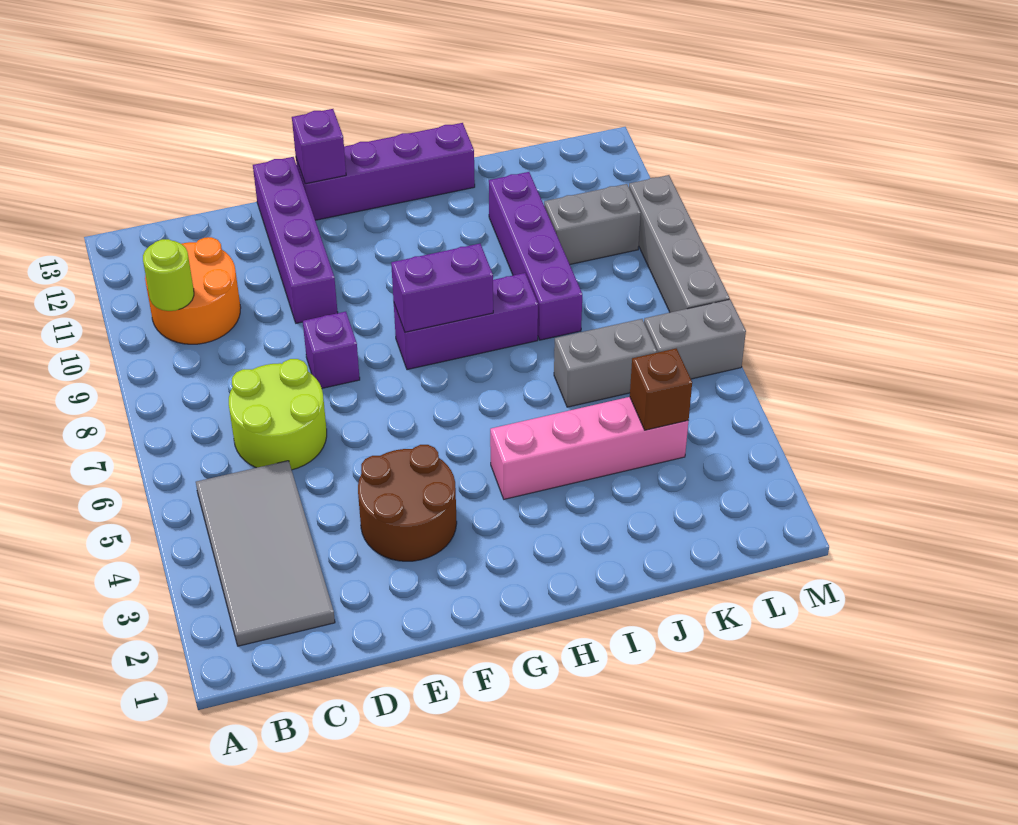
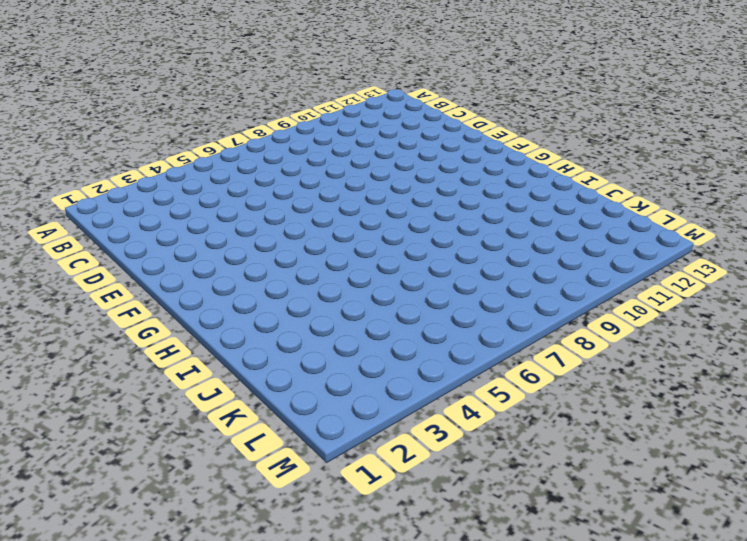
none -> grey tile B2:C5 level 1
none -> orange round brick B10:C11 level 1
none -> lime round brick C6:D7 level 1

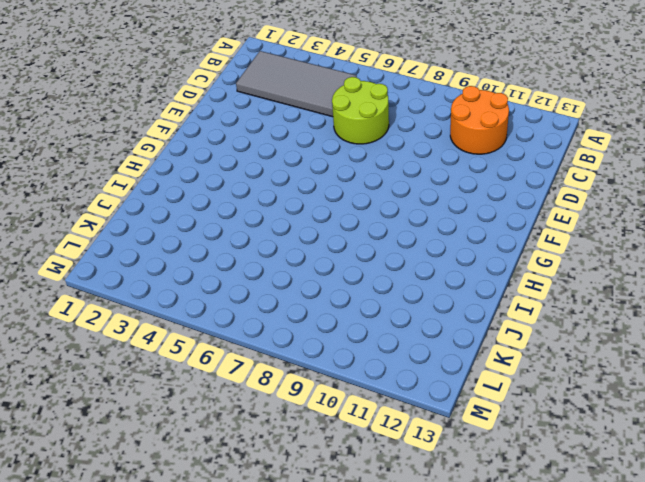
none -> brown round brick E3:F4 level 1
none -> purple brick E8 level 1
none -> purple brick E10:E13 level 1

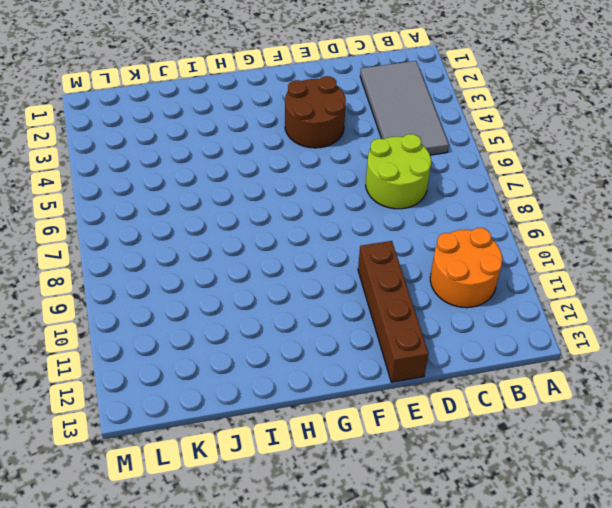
brown brick E10:E13 level 1 -> purple brick E10:E13 level 1
none -> purple brick E8 level 1
none -> purple brick F13:I13 level 1
none -> purple brick G8:I8 level 1

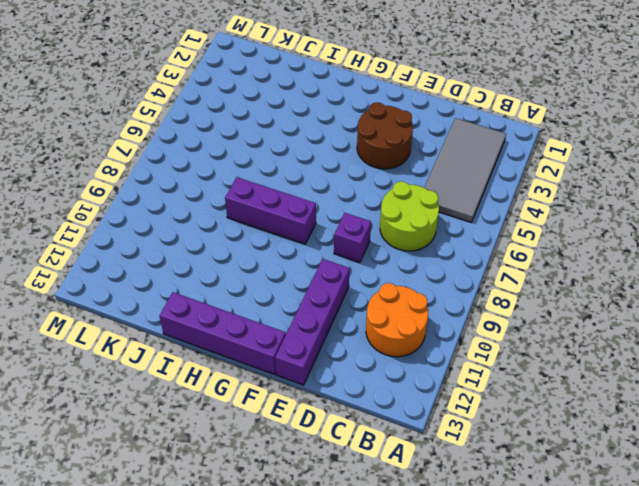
none -> pink brick H4:K4 level 1
none -> grey brick J6:K6 level 1
none -> purple brick J8:J11 level 1

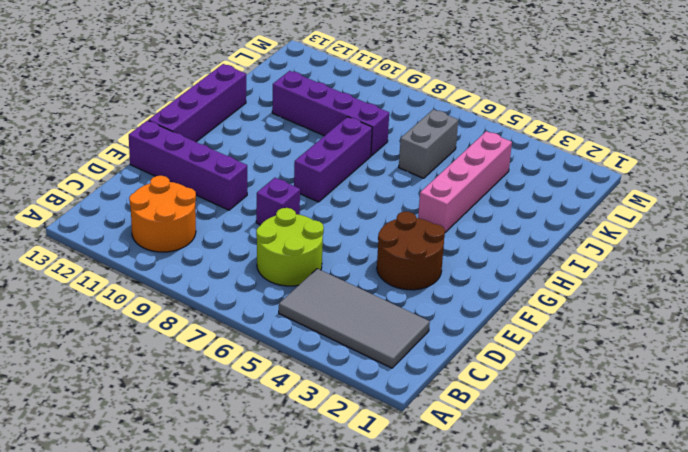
none -> grey brick K10:L10 level 1
none -> grey brick L6:M6 level 1
none -> grey brick M7:M10 level 1

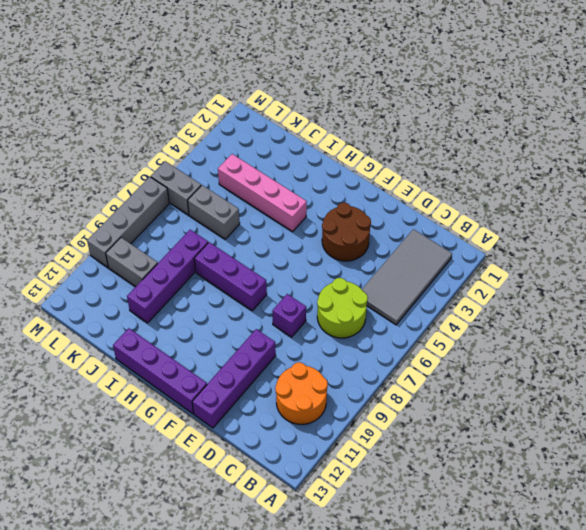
none -> lime round brick B10 level 2
none -> purple brick F13 level 2
none -> purple brick G8:H8 level 2

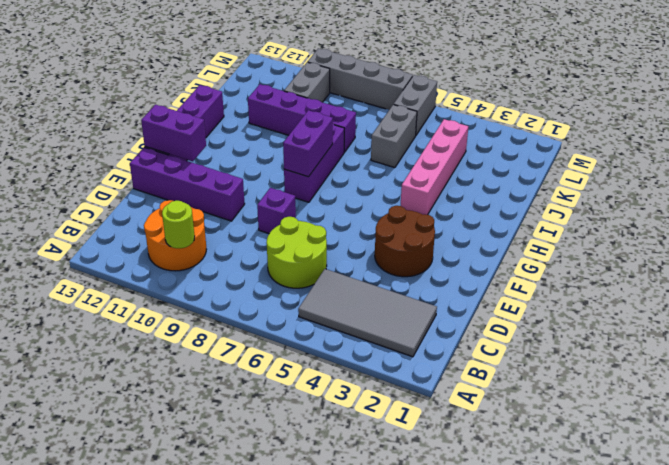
purple brick F12:F13 level 2 -> purple brick F13 level 2
none -> brown brick K4 level 2

